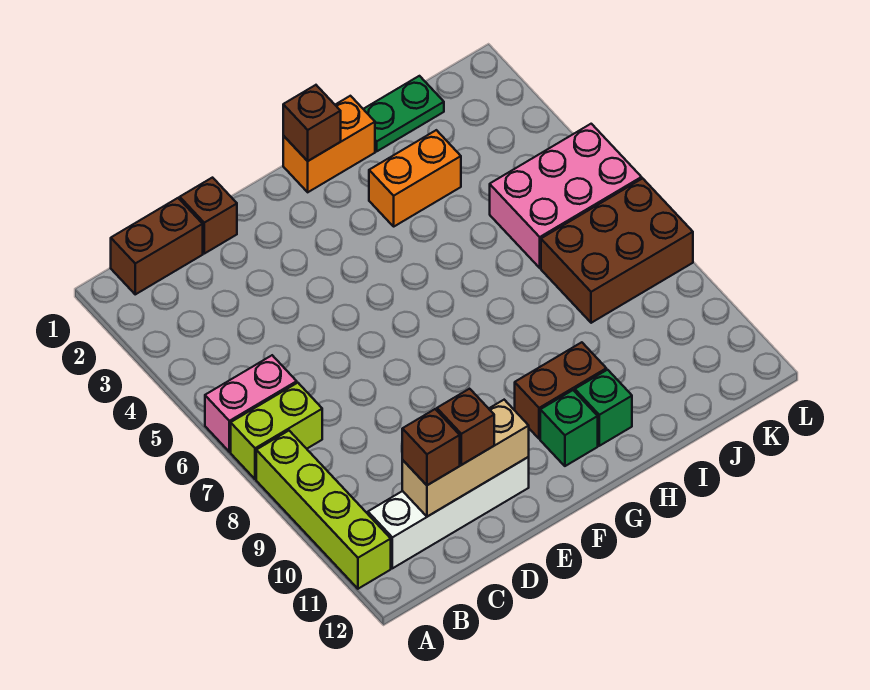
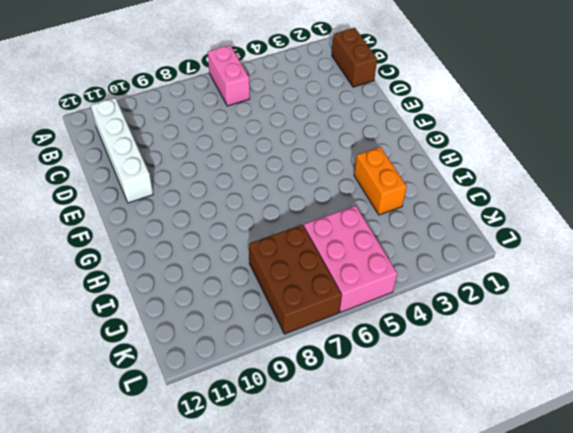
none -> lime brick A7:B7 level 1
none -> lime brick A8:A11 level 1
none -> brown brick D1 level 1

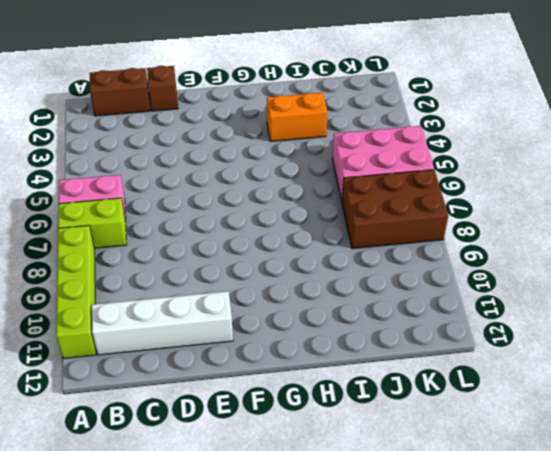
none -> orange brick G1:H1 level 1
none -> brown brick G10:H10 level 1
none -> green brick G11 level 1

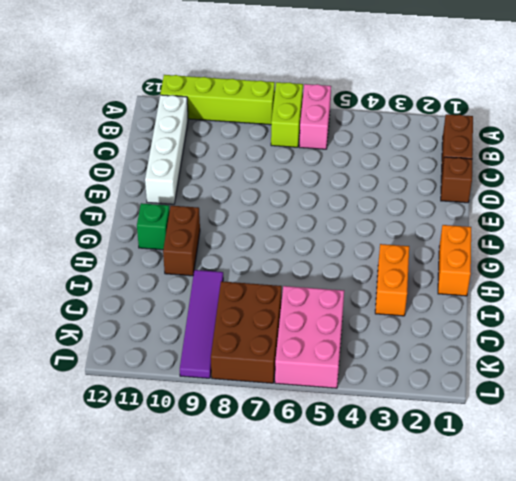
purple tile I9:L9 level 1 -> none
none -> green brick H11 level 1
none -> green plate I1:J1 level 1
none -> tan brick C11:E11 level 2

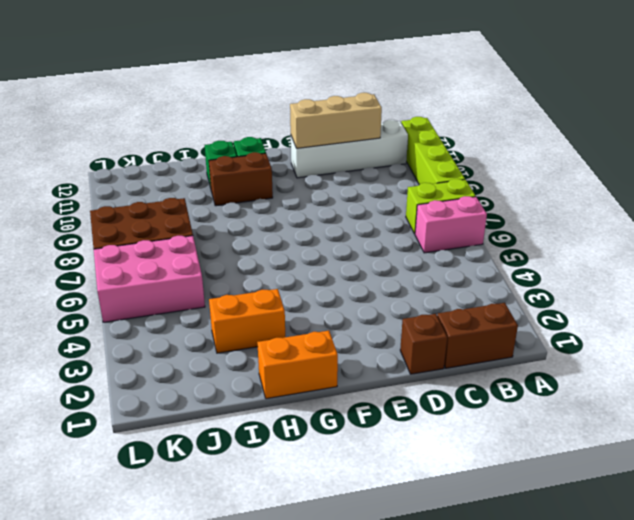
none -> green plate I1:J1 level 1
none -> brown brick G1 level 2
none -> brown brick C11 level 3

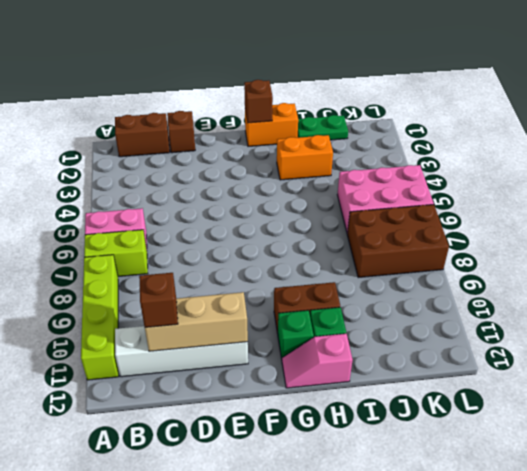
pink slope G12:H12 level 1 top H -> none
none -> brown brick D11 level 3

